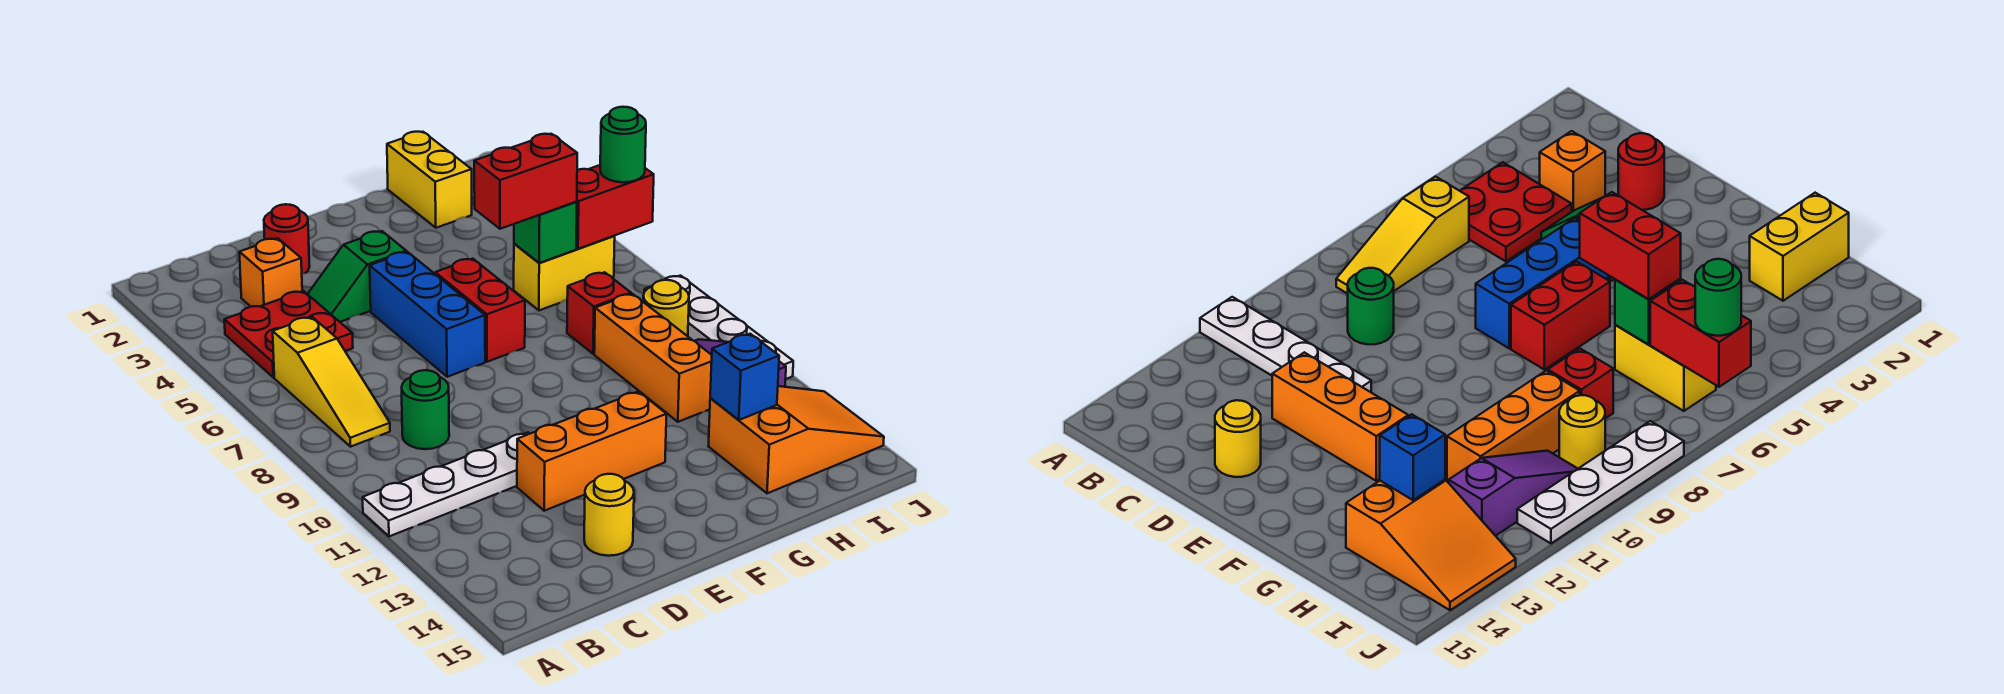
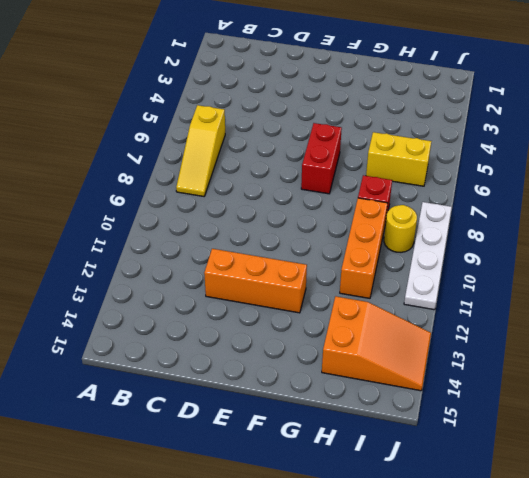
none -> white plate A11:D11 level 1
none -> red plate B4:C5 level 1
none -> orange brick C3 level 1

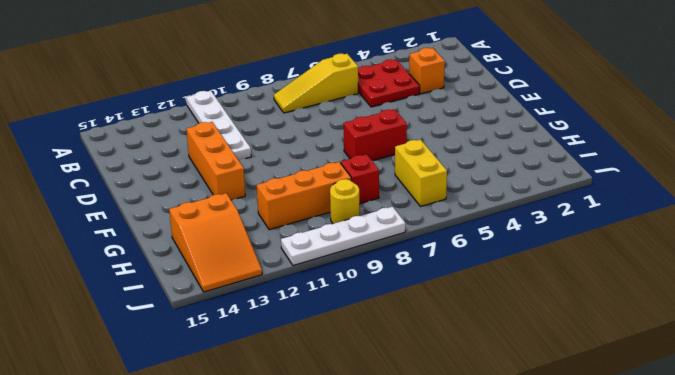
none -> green round brick C9 level 1
none -> red round brick D2 level 1
none -> green slope D4:E4 level 1 top E

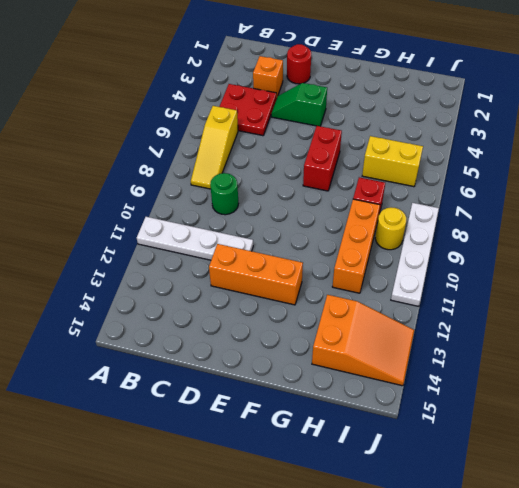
none -> yellow round brick D14 level 1
none -> blue brick E5:E7 level 1
none -> yellow brick H1:H2 level 1

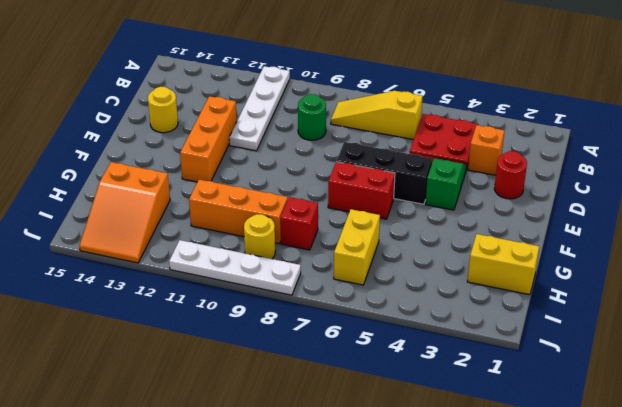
black brick E5:E7 level 1 -> blue brick E5:E7 level 1
none -> purple slope I10:I12 level 1 top 12
none -> green brick H6 level 2
none -> blue brick H13 level 2

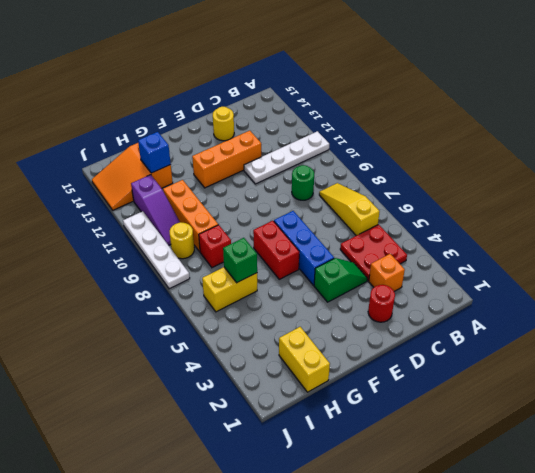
none -> red brick I6:J6 level 2
none -> red brick G6:H6 level 3
none -> green round brick J6 level 3

